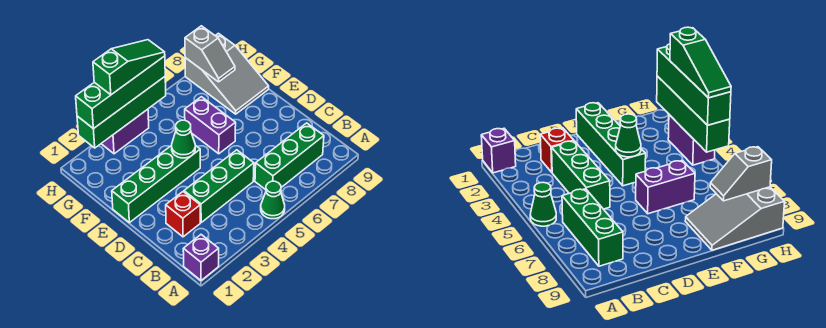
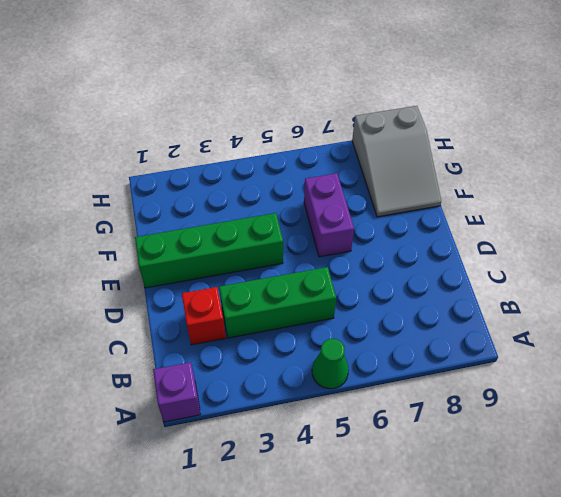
none -> green brick B6:B8 level 1
none -> purple brick H3:H4 level 1
none -> green cone E4 level 2

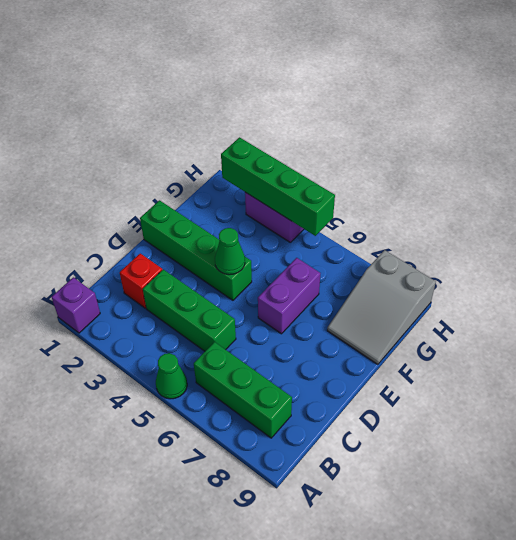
none -> grey slope G8:H8 level 2 top H
none -> green brick H2:H5 level 3
none -> green slope H3:H5 level 4 top 3

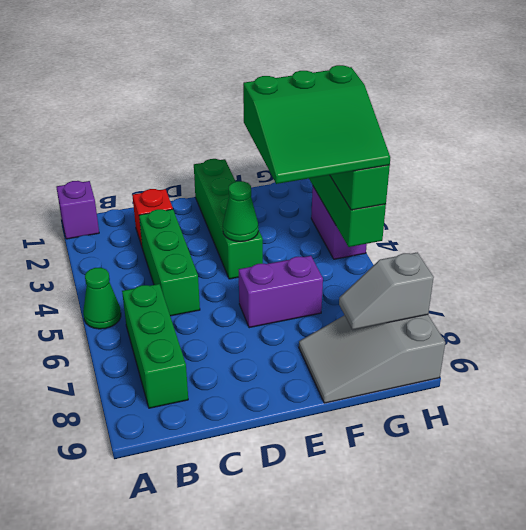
green slope F3:H5 level 4 top 3 -> green slope H3:H5 level 4 top 3

